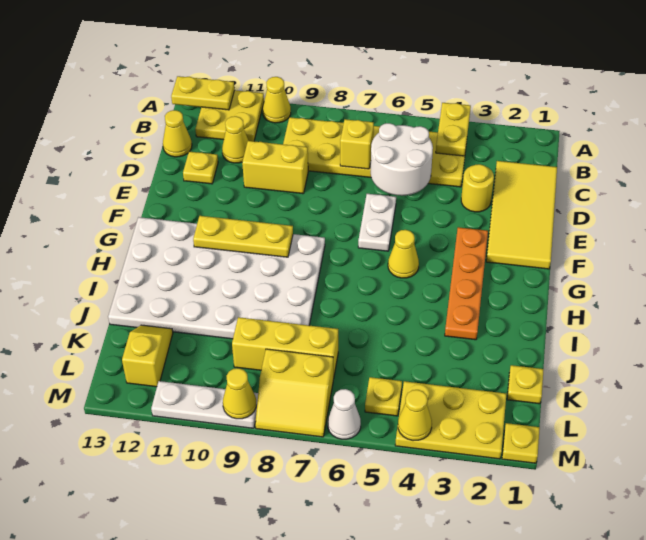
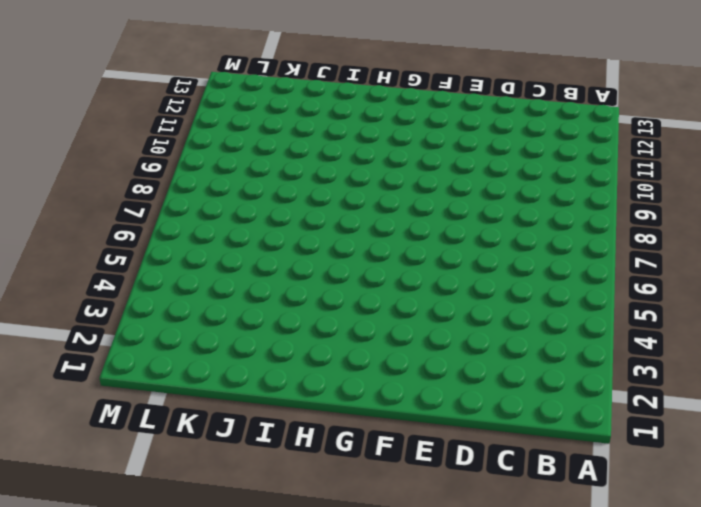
none -> yellow cone A10 level 1
none -> yellow plate A11:B12 level 1
none -> yellow plate B4:C9 level 1

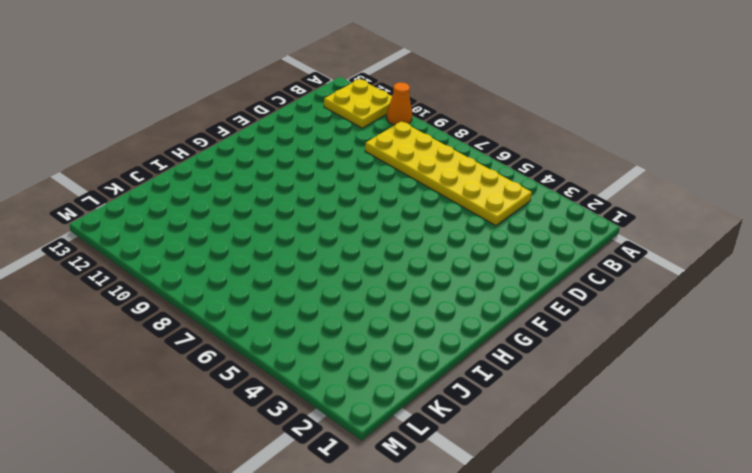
orange cone A10 level 1 -> yellow cone A10 level 1
none -> yellow tile C1:F2 level 1
none -> yellow cone C11 level 1
none -> yellow cone C13 level 1

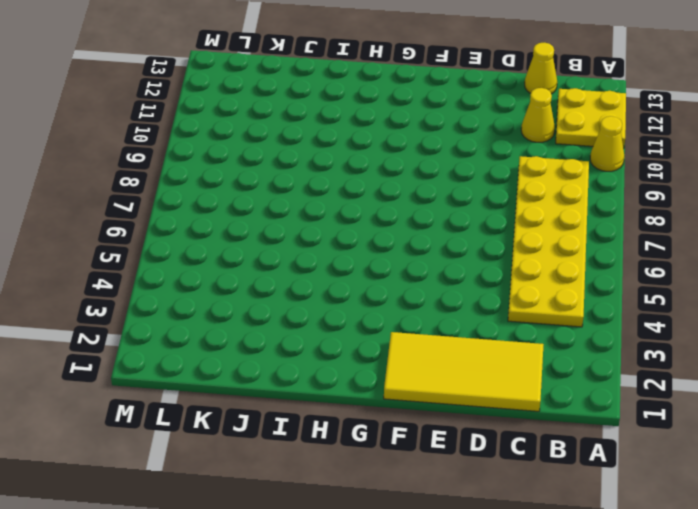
none -> yellow round brick D3 level 1
none -> yellow brick D9:D10 level 1
none -> yellow plate D12 level 1

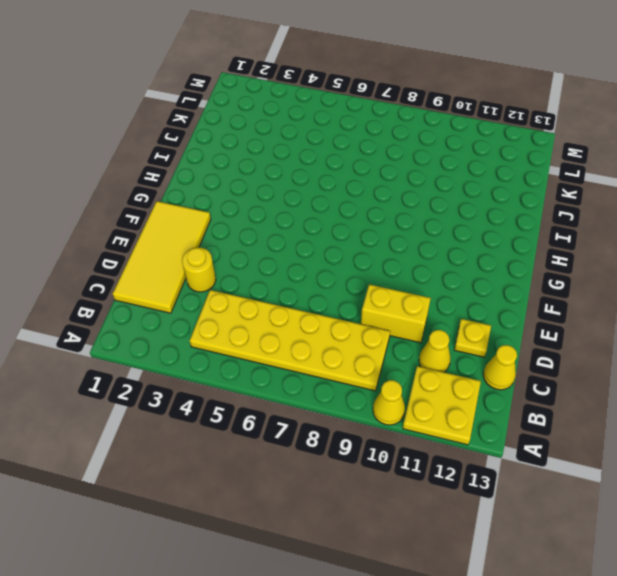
none -> white plate E6:F6 level 1
none -> orange plate F3:I3 level 1
none -> yellow cone G5 level 1

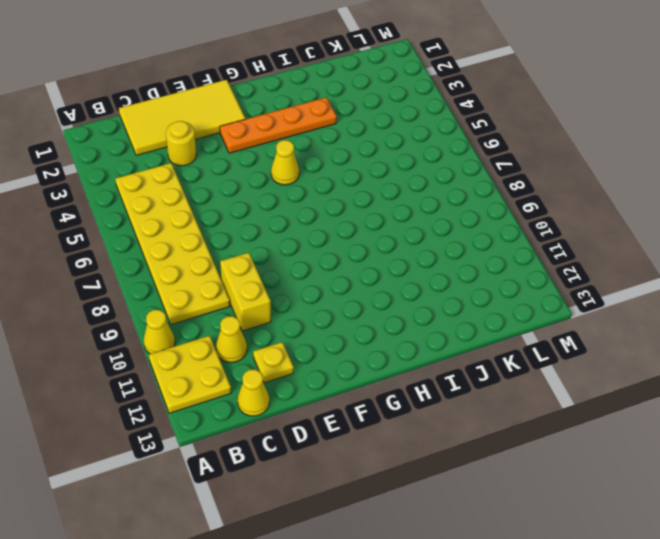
none -> white plate E6:F6 level 1
none -> white plate G8:J13 level 1
none -> yellow plate K1 level 1

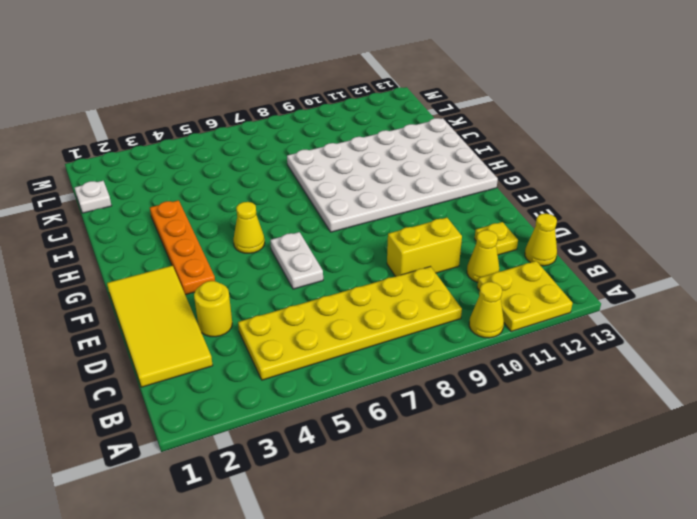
white plate K1 level 1 -> yellow plate K1 level 1
none -> yellow brick K7:K9 level 1
none -> yellow slope K12:L12 level 1 top L
none -> yellow plate L2:M4 level 1

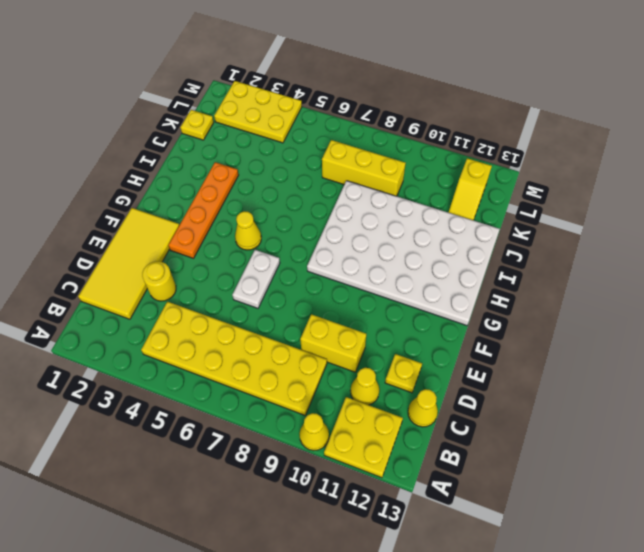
none -> yellow plate L5 level 1
none -> yellow slope L7:M8 level 1 top L
none -> yellow plate M1 level 1

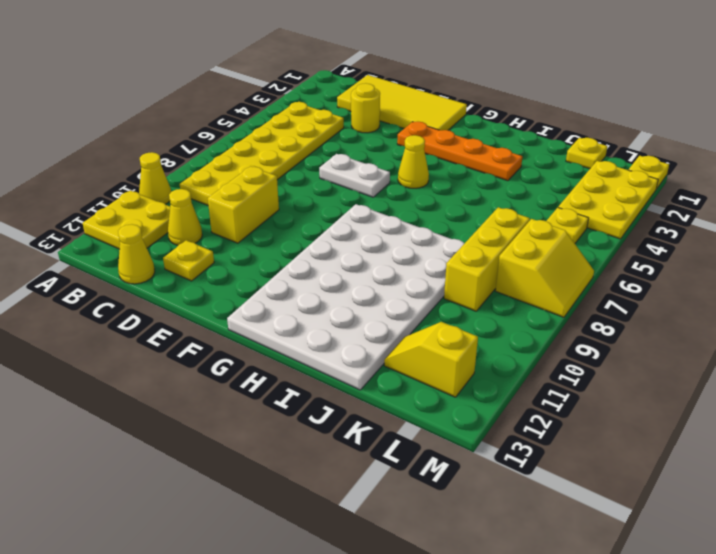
none -> white cone M6 level 1
none -> white plate M9:M11 level 1
none -> yellow plate A4:B4 level 2

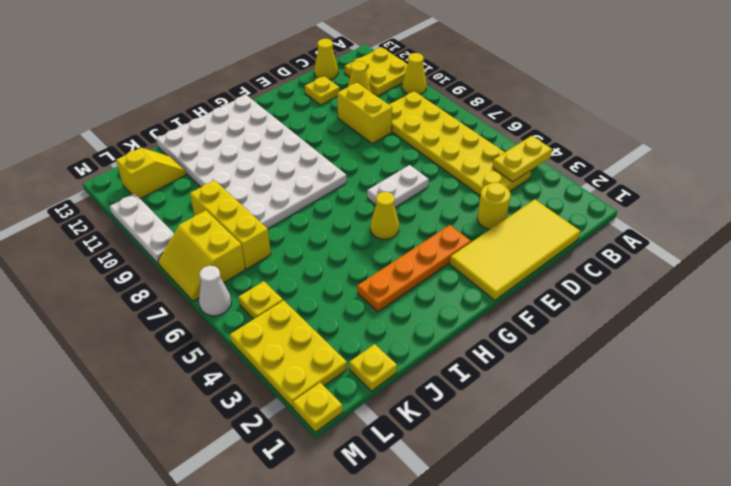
none -> yellow plate A12:A13 level 2
none -> white round brick C5:D6 level 2
none -> yellow brick C7 level 2

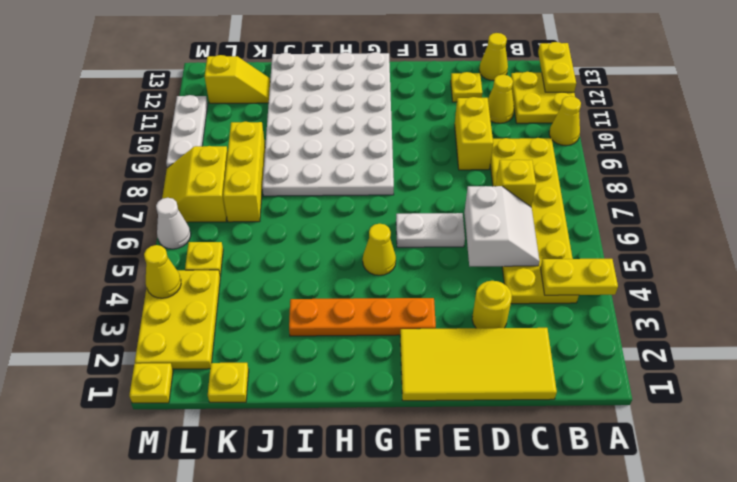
white slope C5:D6 level 2 top D -> white round brick C5:D6 level 2
none -> yellow plate G9:G11 level 2
none -> yellow cone M9 level 2

